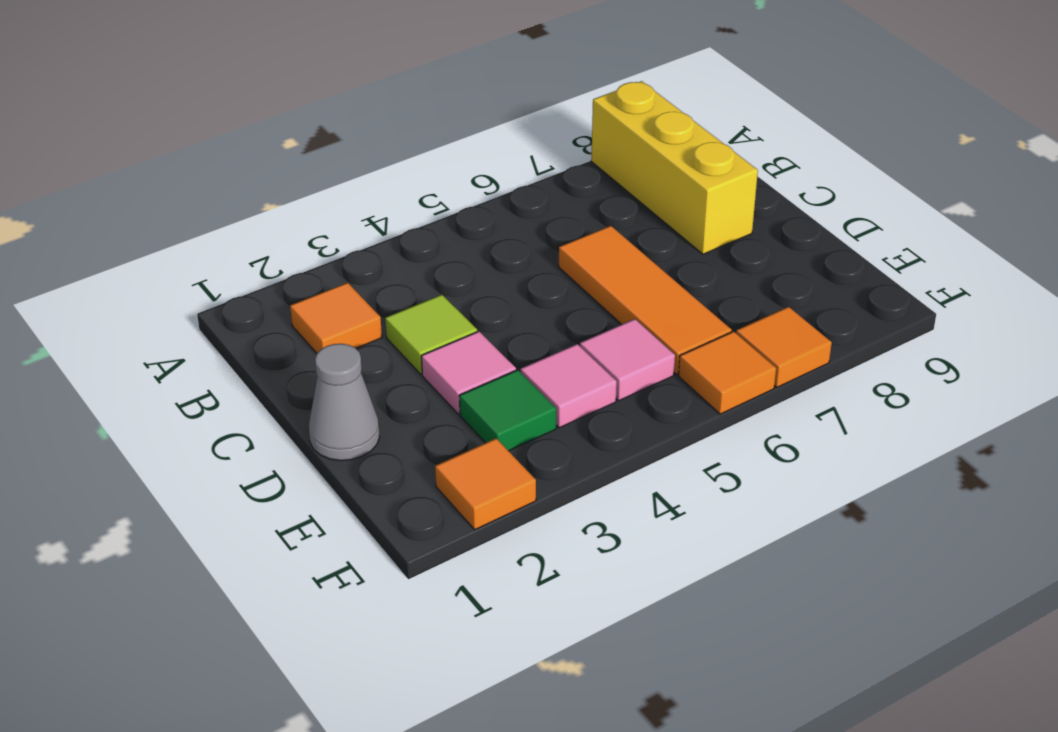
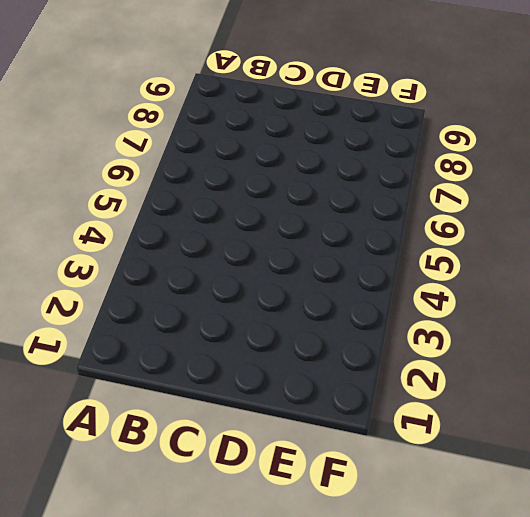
none -> yellow brick A8:C8 level 1
none -> orange tile B2 level 1
none -> lime tile C3 level 1

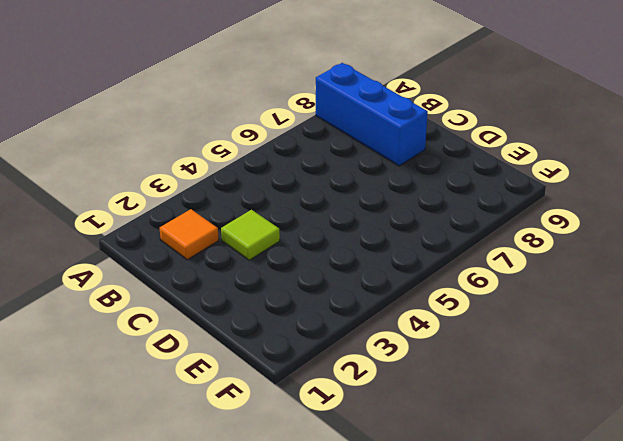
blue brick A8:C8 level 1 -> yellow brick A8:C8 level 1
none -> orange tile C6:E6 level 1
none -> grey cone D1 level 1
none -> pink tile D3 level 1

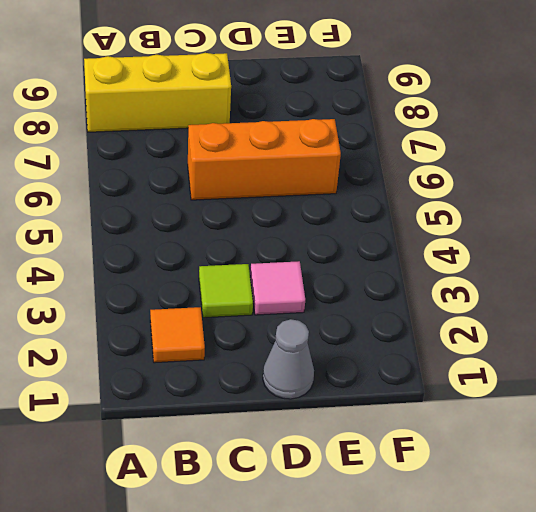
orange brick C6:E6 level 1 -> orange tile C6:E6 level 1
none -> green tile E3 level 1
none -> pink tile E4 level 1
none -> pink tile E5 level 1

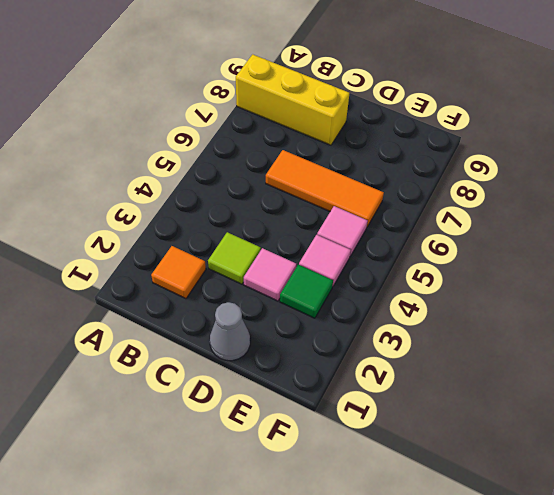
none -> orange tile F2 level 1
none -> orange tile F6 level 1
none -> orange tile F7 level 1

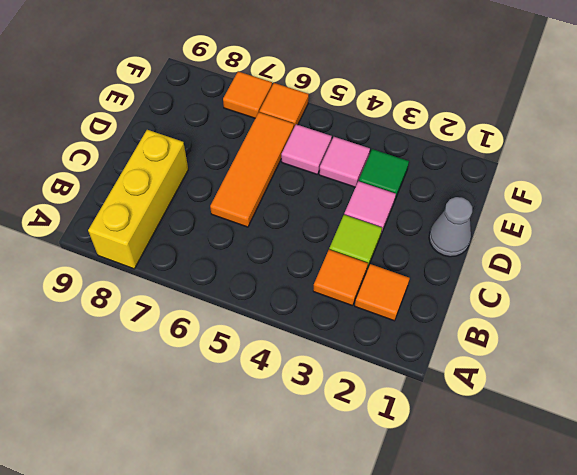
orange tile B3 level 1 -> orange tile F2 level 1

